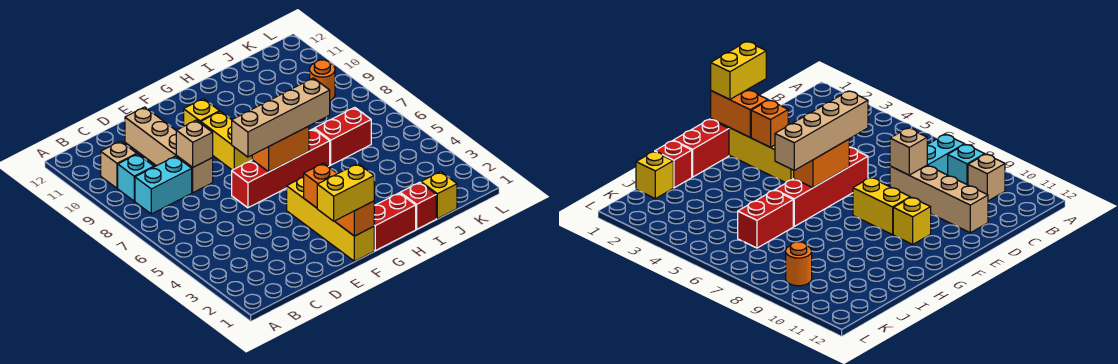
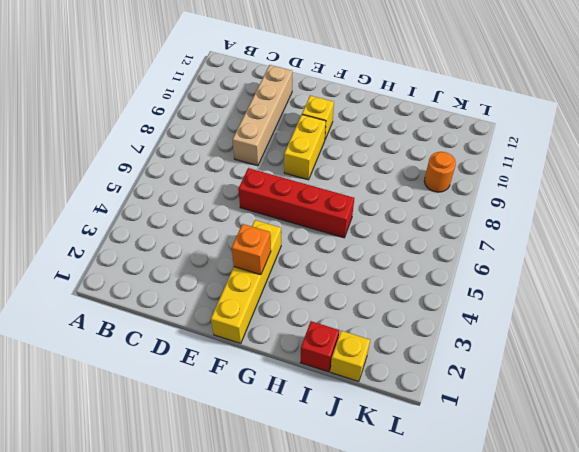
none -> cyan brick B8:C8 level 1
none -> cyan brick B9 level 1
none -> tan brick B10 level 1

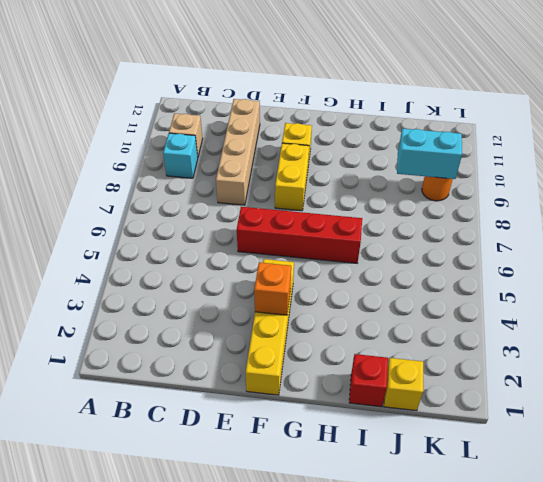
cyan brick J9:K9 level 2 -> cyan brick B8:C8 level 1
none -> red brick G1:H1 level 1
none -> red brick I6:J6 level 1
none -> tan brick D8 level 2

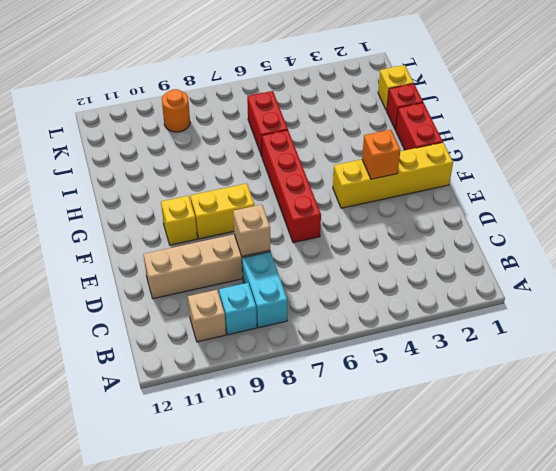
none -> orange brick F1:F2 level 2
none -> orange brick F6:G6 level 2
none -> yellow brick E1:F1 level 3

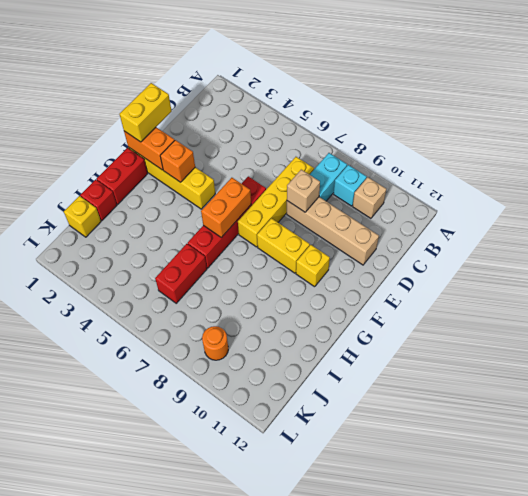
yellow brick C7:F7 level 1 -> none
none -> tan brick E6:H6 level 3

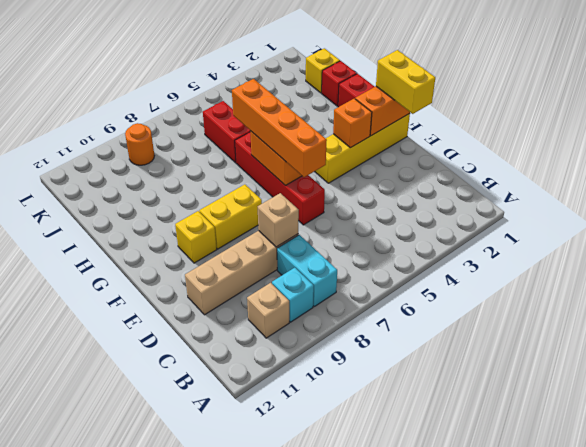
orange brick E6:H6 level 3 -> tan brick E6:H6 level 3

